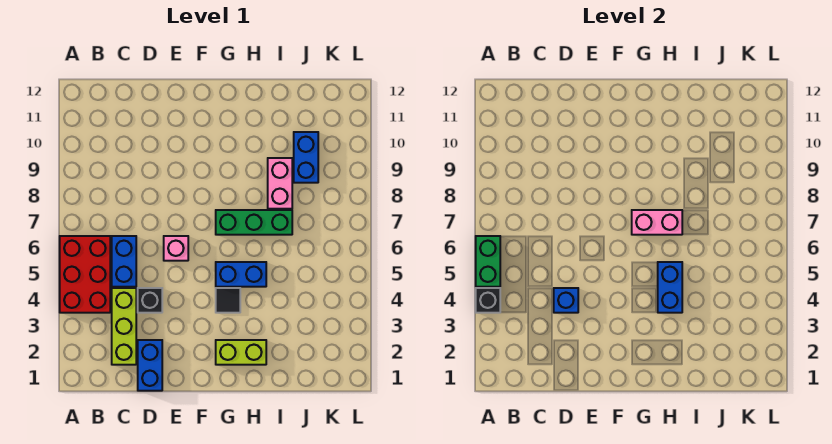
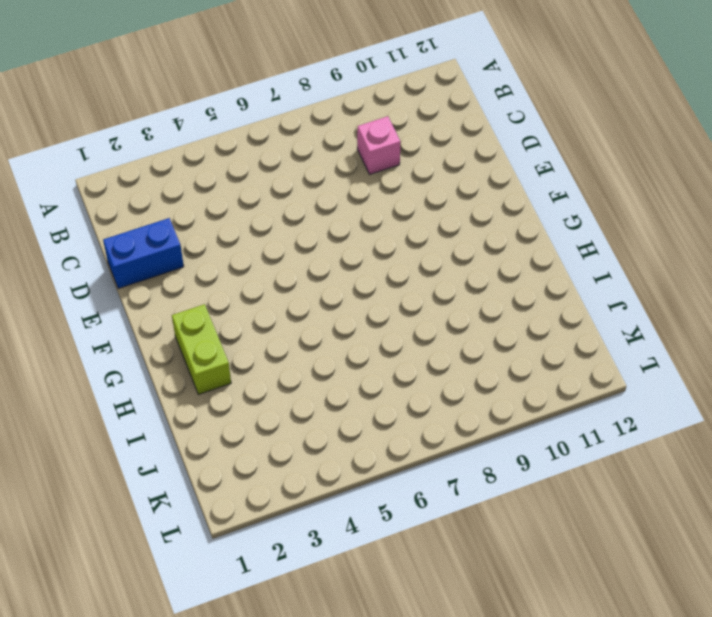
pink brick C9 level 1 -> pink brick E6 level 1
none -> red brick A4:B6 level 1
none -> lime brick C2:C4 level 1
none -> blue brick C5:C6 level 1

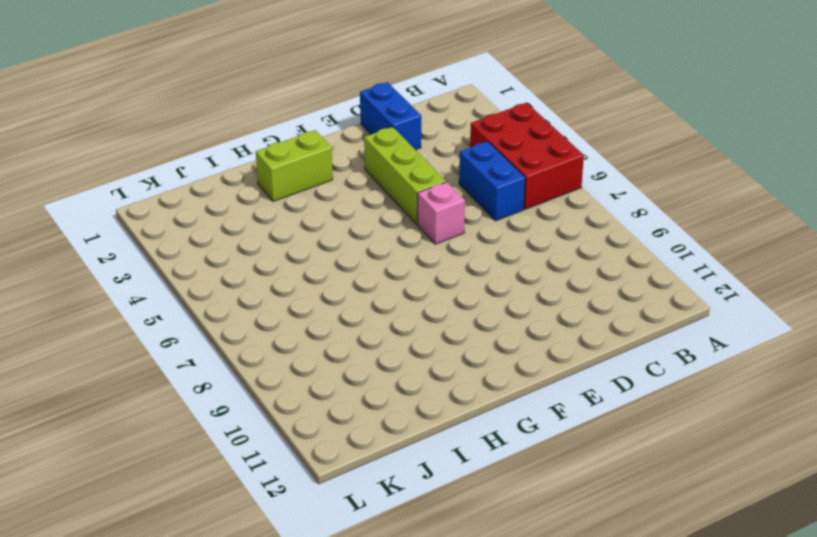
lime brick E3:E5 level 1 -> lime brick C2:C4 level 1
none -> black brick D4 level 1
none -> black tile G4 level 1
none -> blue brick G5:H5 level 1

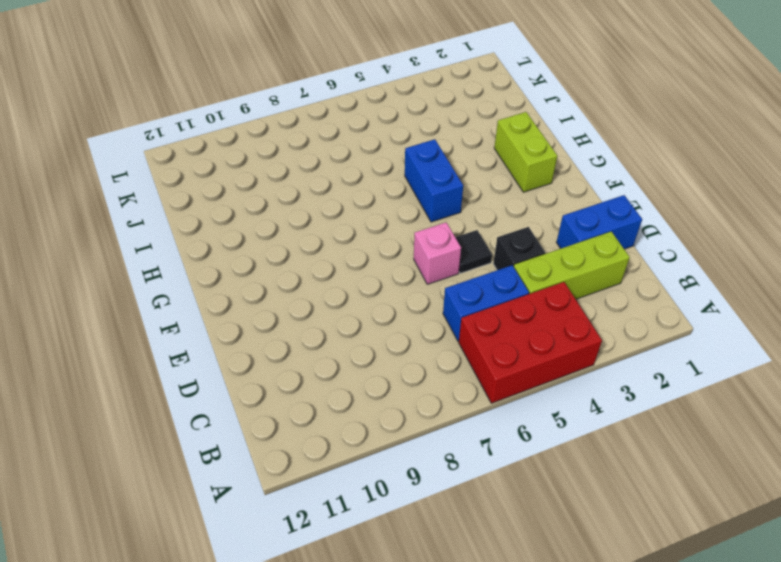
black tile E5 level 1 -> black tile G4 level 1
none -> green brick G7:I7 level 1
none -> pink brick I8:I9 level 1
none -> blue brick J9:J10 level 1

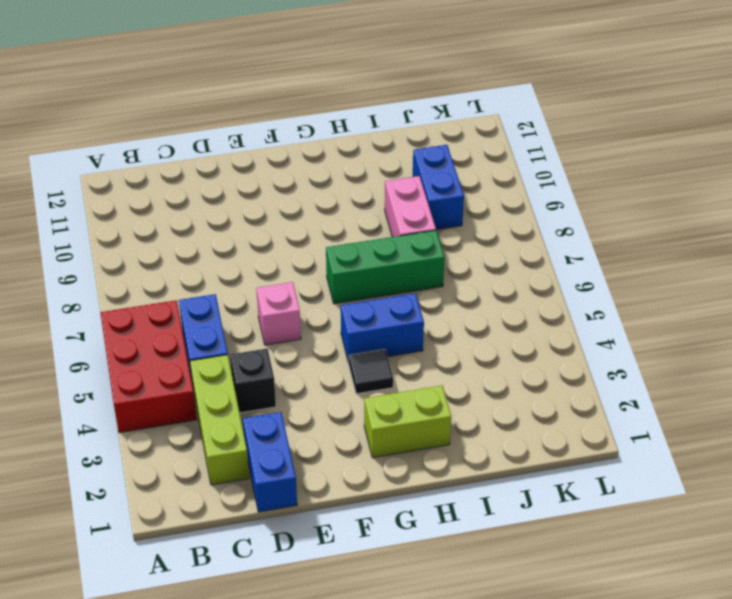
none -> black brick A4 level 2
none -> green brick A5:A6 level 2
none -> blue brick D4 level 2

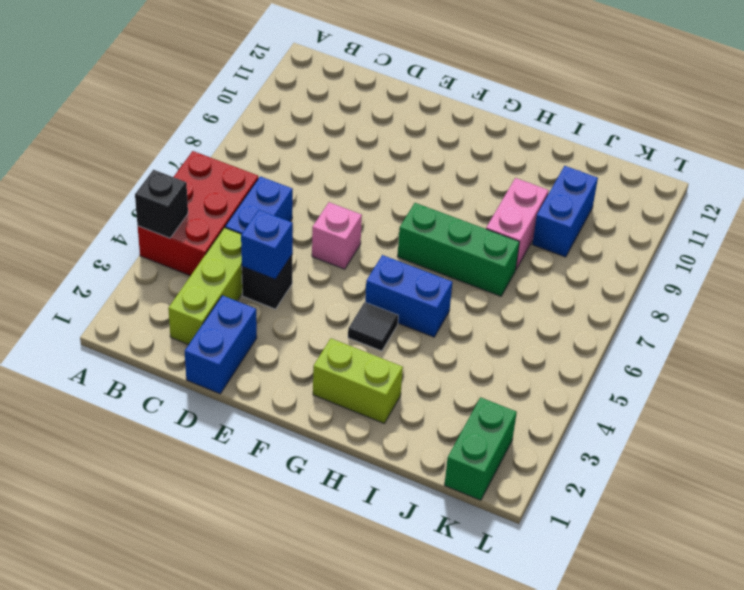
green brick K1:K2 level 1 -> green brick A5:A6 level 2
none -> pink brick G7:H7 level 2
none -> blue brick H4:H5 level 2

